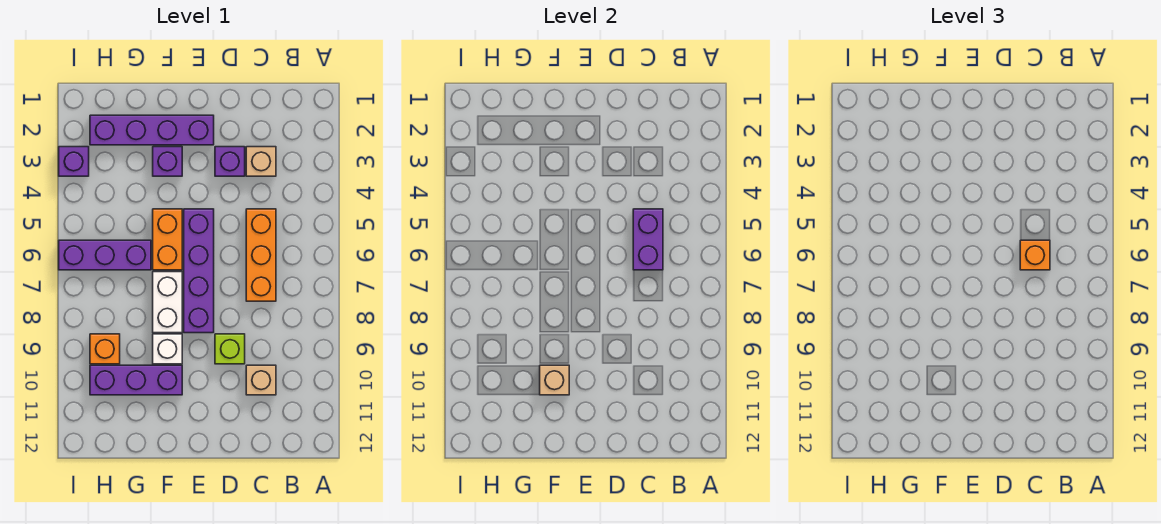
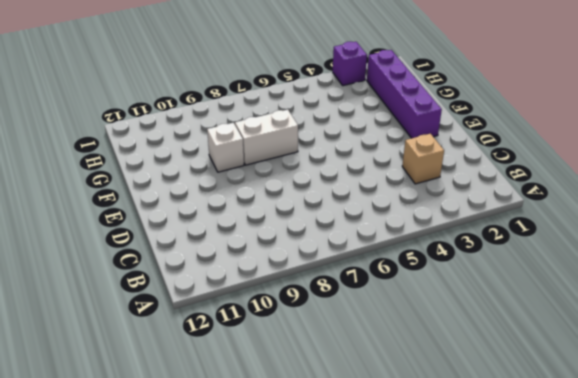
none -> orange brick C5:C7 level 1
none -> tan brick C10 level 1
none -> purple brick D3 level 1

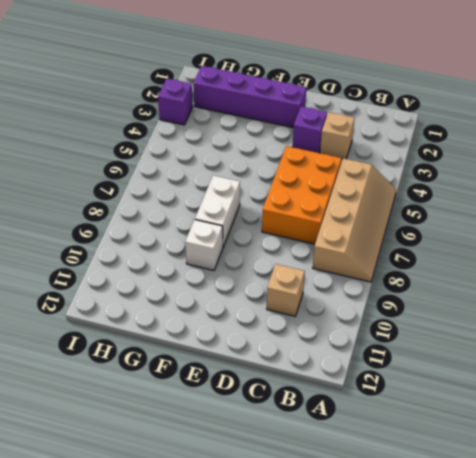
tan slope A5:B8 level 1 top B -> none
orange brick C5:D7 level 1 -> orange brick C5:C7 level 1
none -> lime brick D9 level 1
none -> purple brick E5:E8 level 1
none -> purple brick F3 level 1

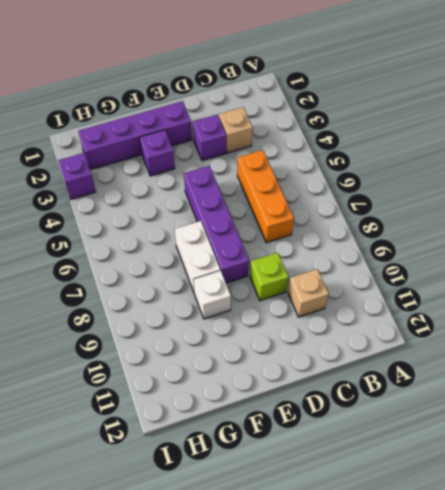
none -> orange brick F5:F6 level 1
none -> purple brick F10:H10 level 1
none -> purple brick G6:I6 level 1

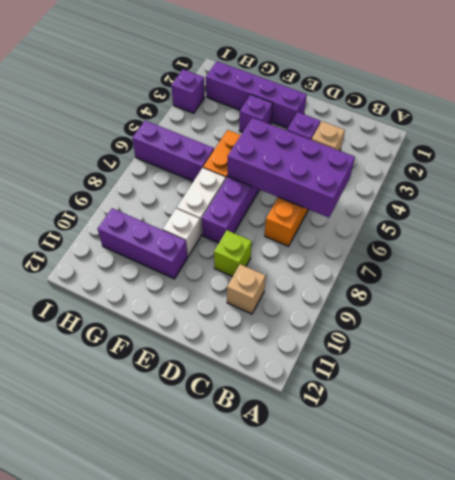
purple brick B5:E6 level 2 -> purple brick C5:C6 level 2
none -> orange brick H9 level 1
none -> tan brick F10 level 2
none -> orange brick C6 level 3

